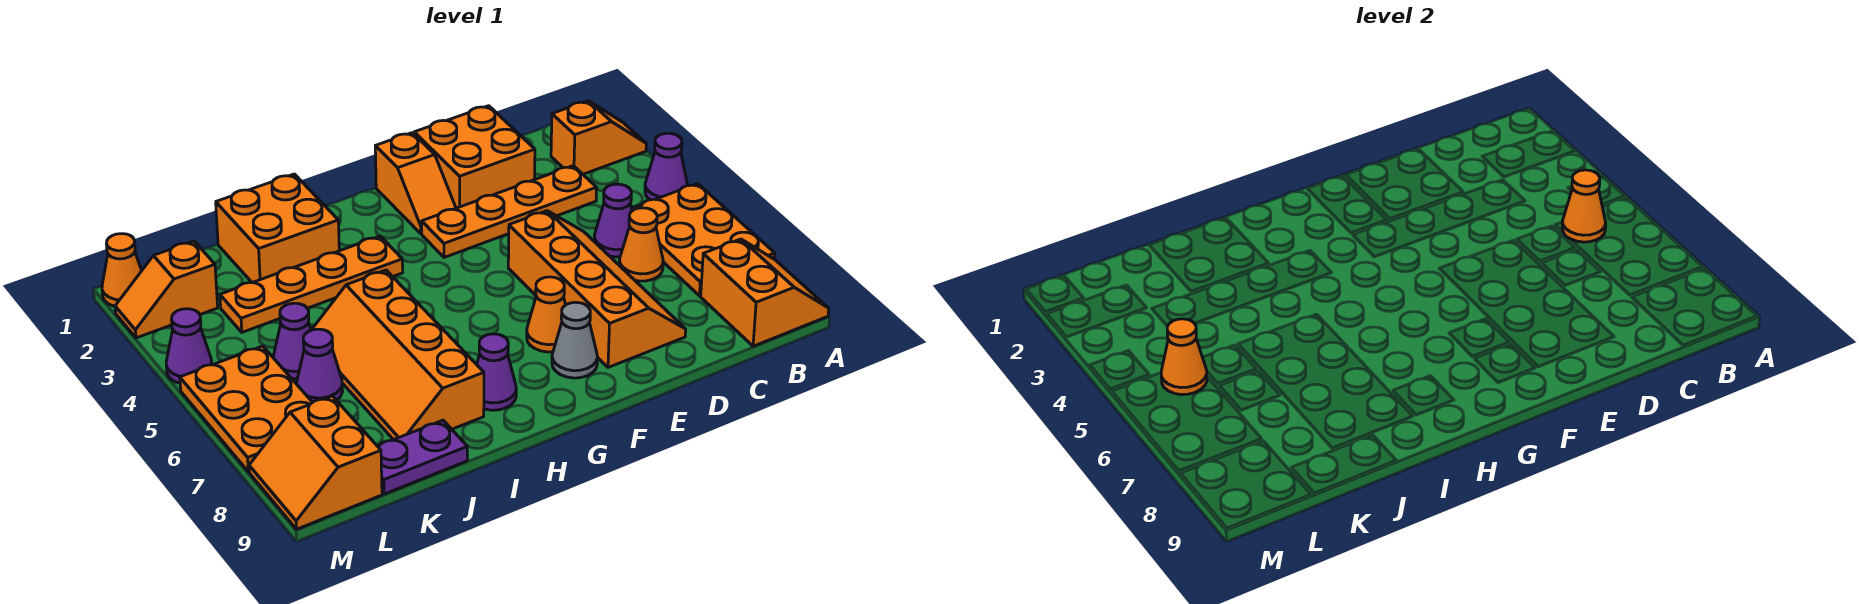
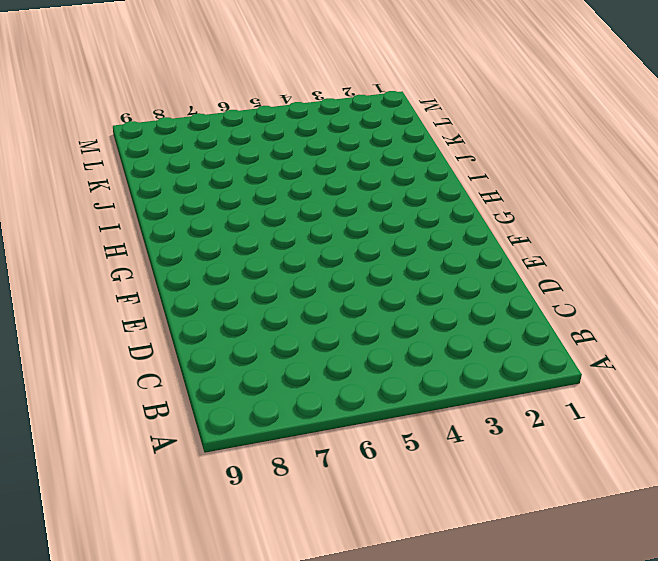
none -> orange slope A2:B2 level 1 top B
none -> purple cone A4 level 1
none -> orange plate A5:B7 level 1

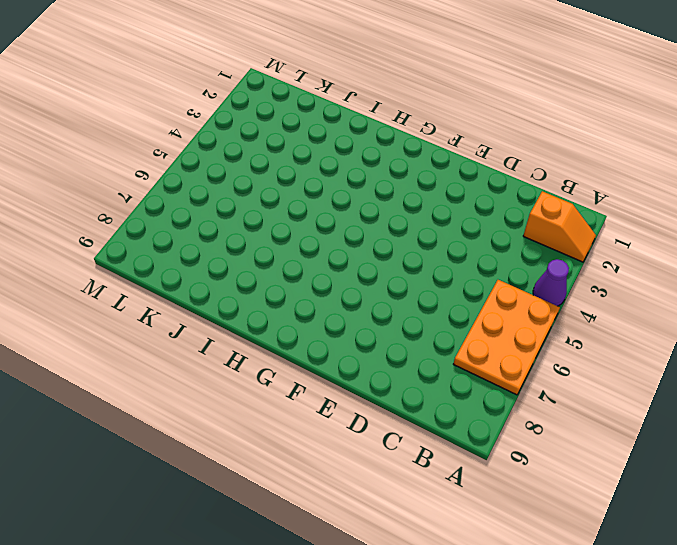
none -> orange slope A8:B9 level 1 top B
none -> orange plate C3:F3 level 1
none -> purple cone C5 level 1

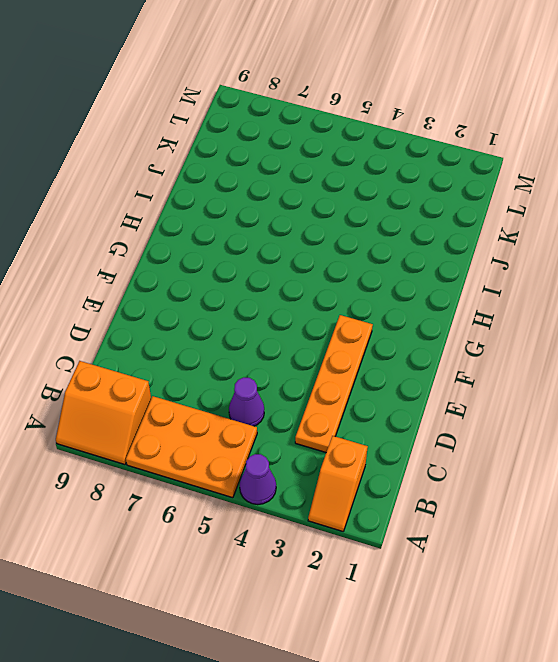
none -> orange cone C6 level 1
none -> orange brick D1:E2 level 1
none -> orange slope D5:E8 level 1 top E

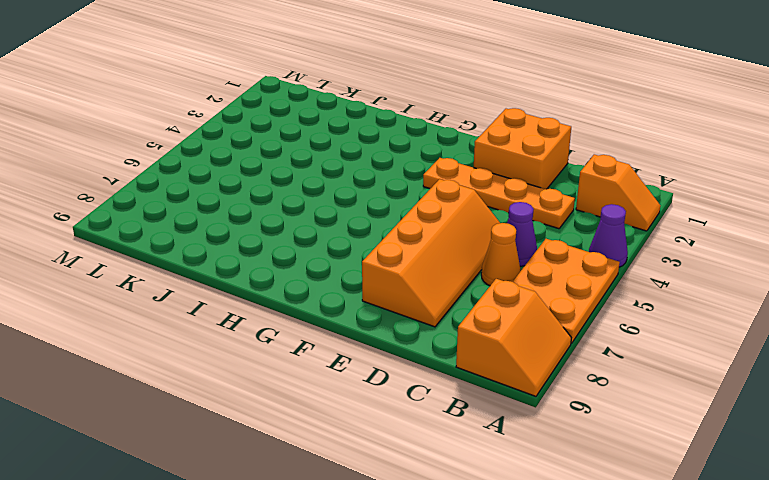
none -> orange slope F1:F2 level 1 top 1
none -> orange cone F7 level 1
none -> grey cone F8 level 1

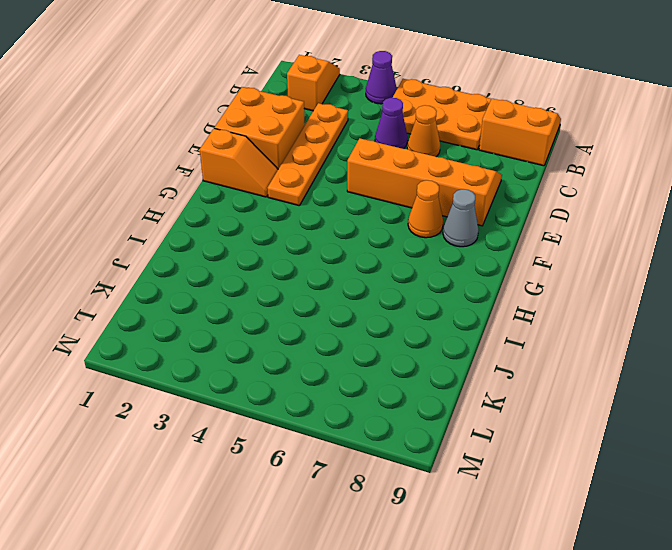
none -> orange plate H3:K3 level 1
none -> purple cone H8 level 1
none -> orange brick I1:J2 level 1

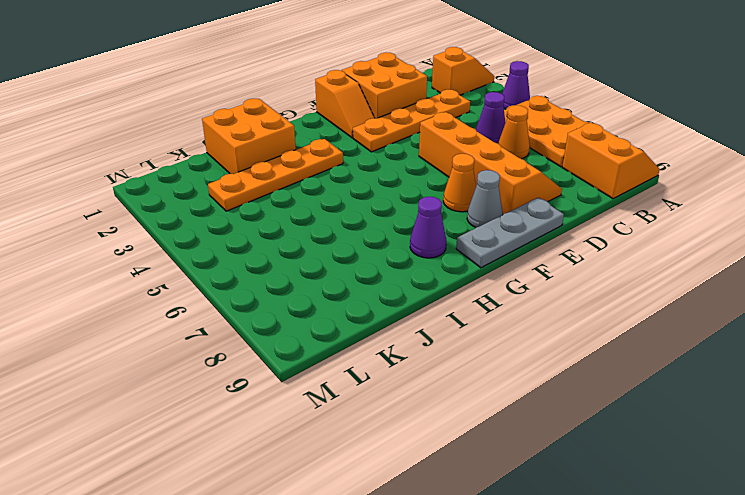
grey plate E9:G9 level 1 -> none
none -> orange slope I5:J8 level 1 top I
none -> purple plate J9:K9 level 1
none -> purple cone K5 level 1

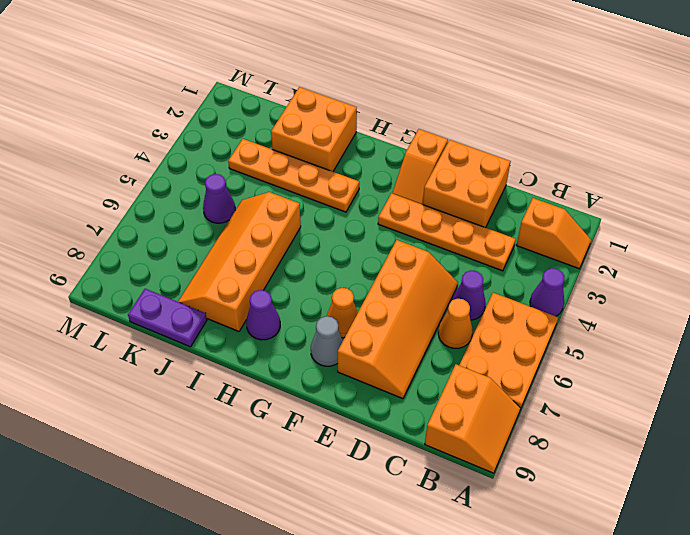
none -> purple cone K6 level 1
none -> orange slope L2:M2 level 1 top L
none -> orange plate L5:M7 level 1

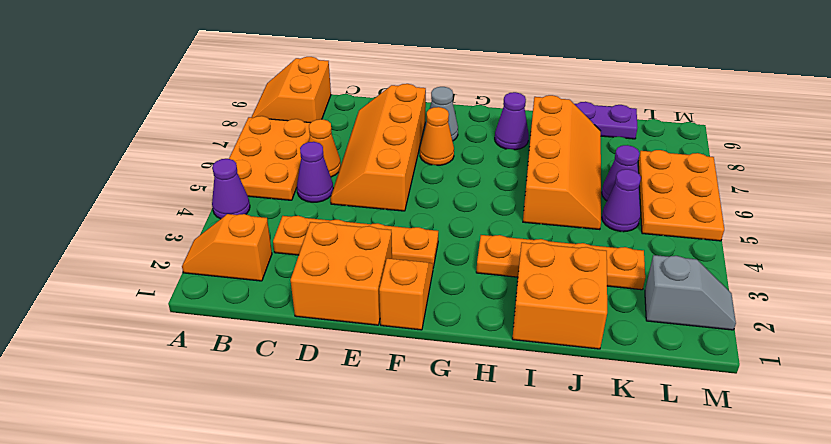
grey slope L2:M2 level 1 top L -> orange slope L2:M2 level 1 top L
none -> orange slope L8:M9 level 1 top L
none -> orange cone M1 level 1
none -> purple cone M4 level 1

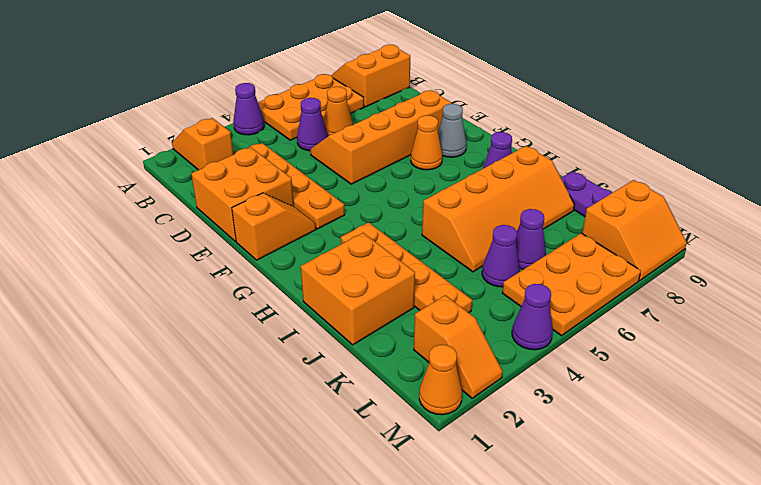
none -> orange cone B5 level 2
none -> orange cone L5 level 2

